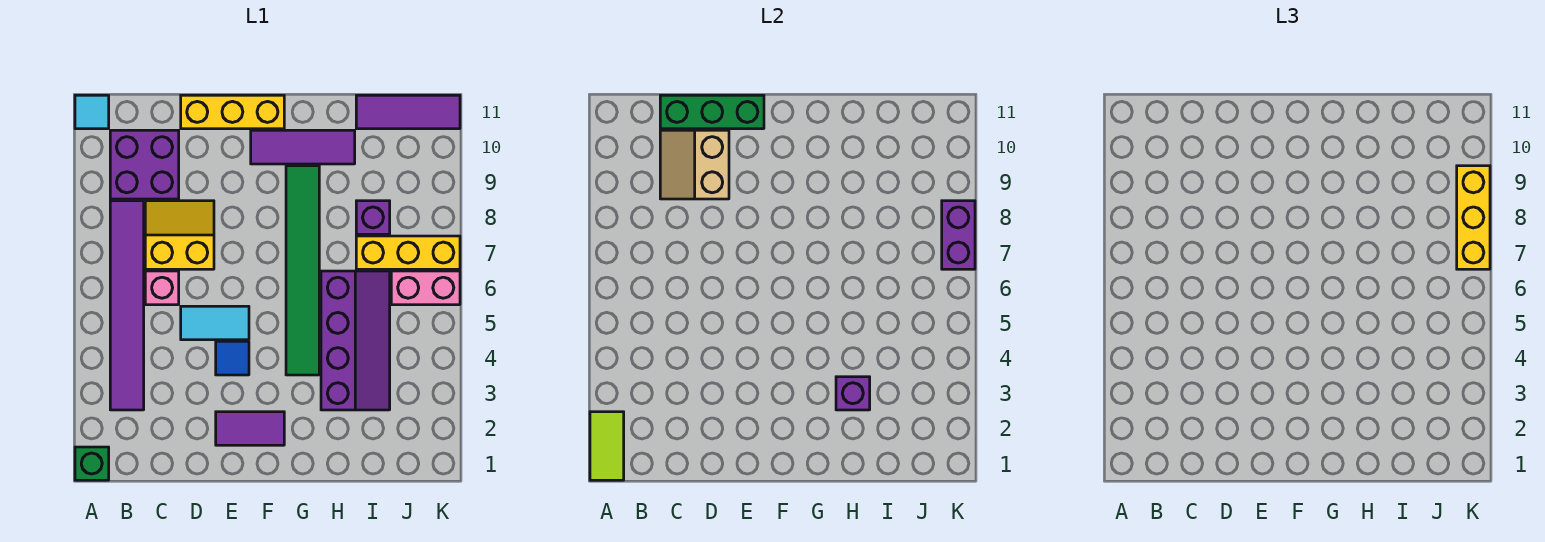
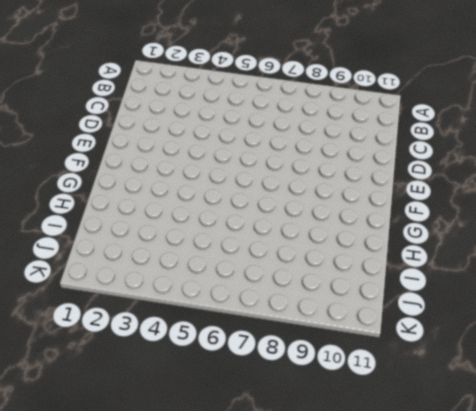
none -> green brick A1 level 1
none -> cyan tile A11 level 1
none -> purple tile B3:B8 level 1

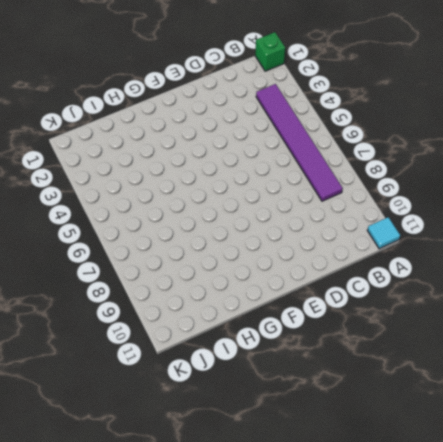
none -> purple brick B9:C10 level 1
none -> pink brick C6 level 1
none -> yellow slope C7:D8 level 1 top 7

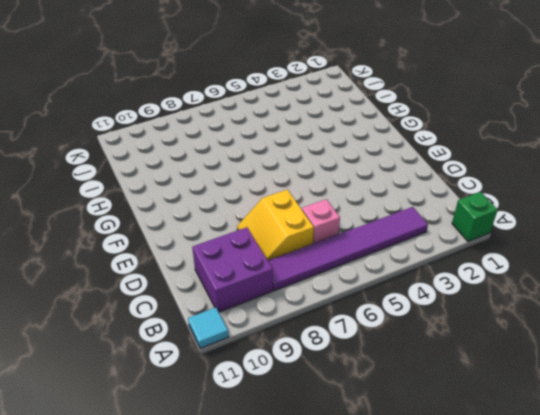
none -> cyan tile D5:E5 level 1
none -> yellow brick D11:F11 level 1
none -> purple tile E2:F2 level 1

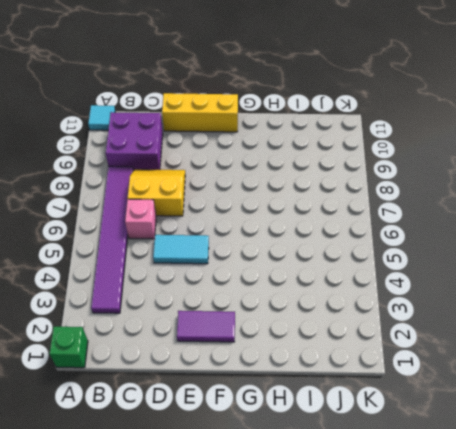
none -> blue tile E4 level 1
none -> purple tile F10:H10 level 1
none -> green tile G4:G9 level 1

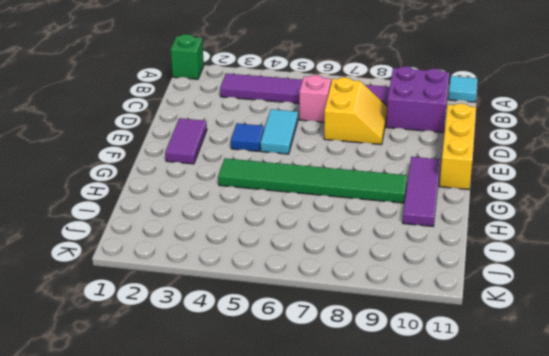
none -> purple slope H3:I6 level 1 top H
none -> yellow brick I7:K7 level 1
none -> purple brick I8 level 1

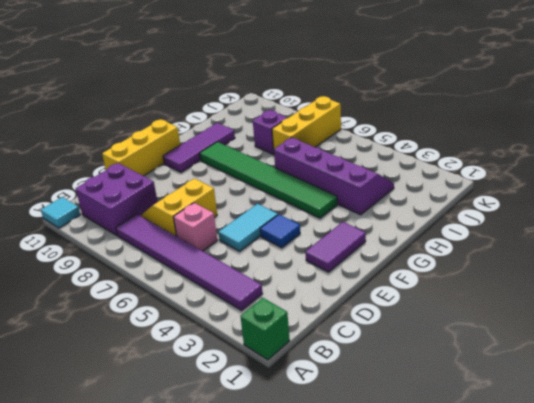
none -> purple tile I11:K11 level 1
none -> pink brick J6:K6 level 1
none -> lime tile A1:A2 level 2

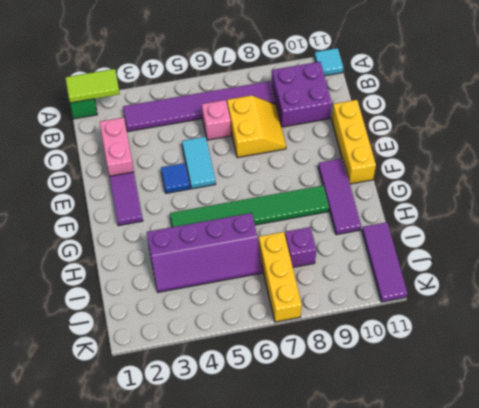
pink brick C2:D2 level 1 -> pink brick J6:K6 level 1
none -> tan slope C9:D10 level 2 top D
none -> green brick C11:E11 level 2
none -> purple brick H3 level 2

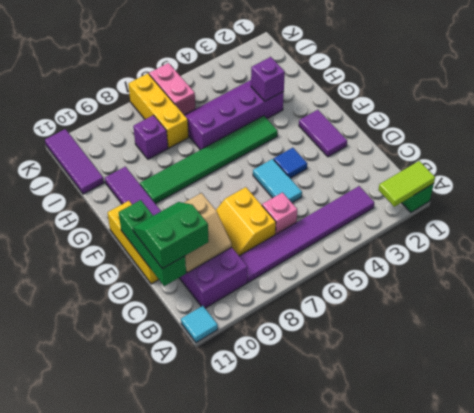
green slope C10:D11 level 3 top C -> none
none -> purple brick K7:K8 level 2
none -> yellow brick K7:K9 level 3

